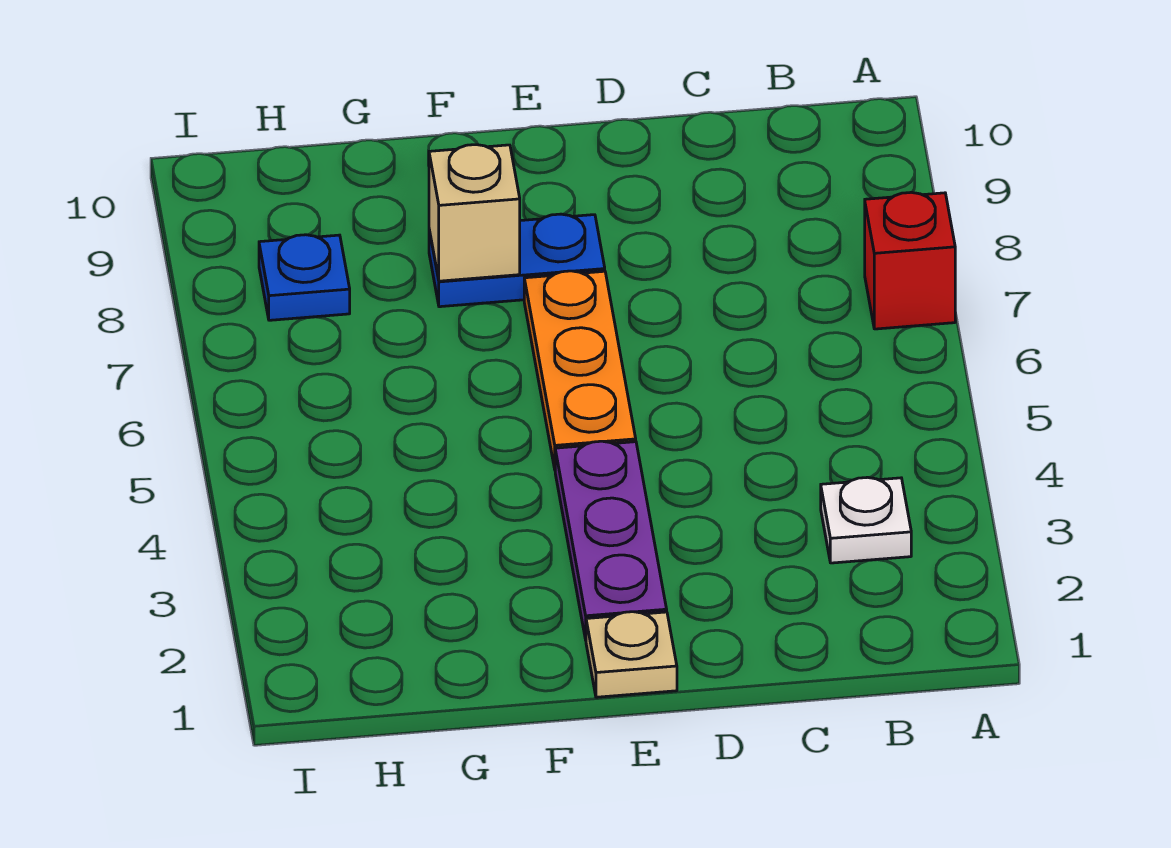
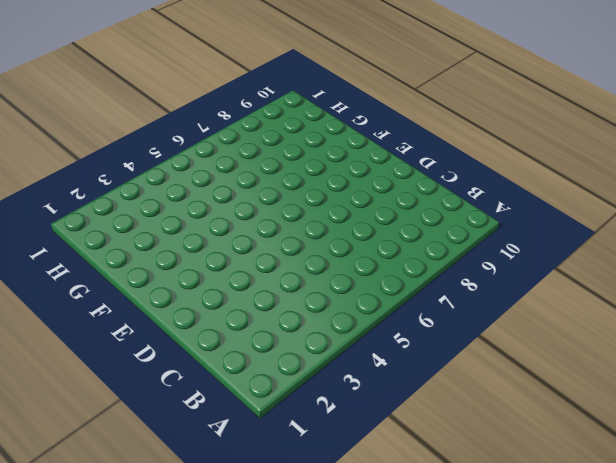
none -> red brick A7 level 1
none -> white plate B3 level 1

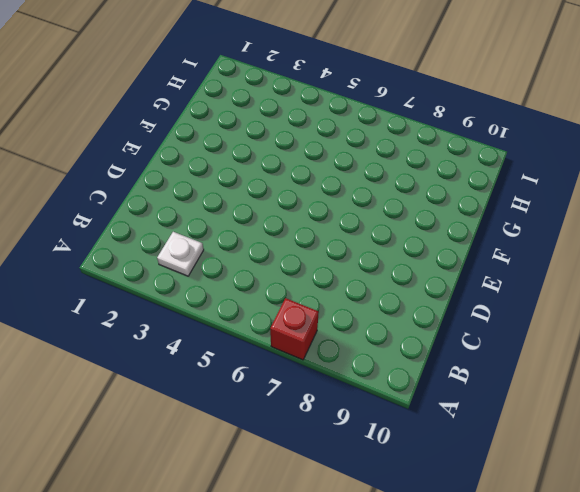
none -> tan plate E1 level 1
none -> purple plate E2:E4 level 1

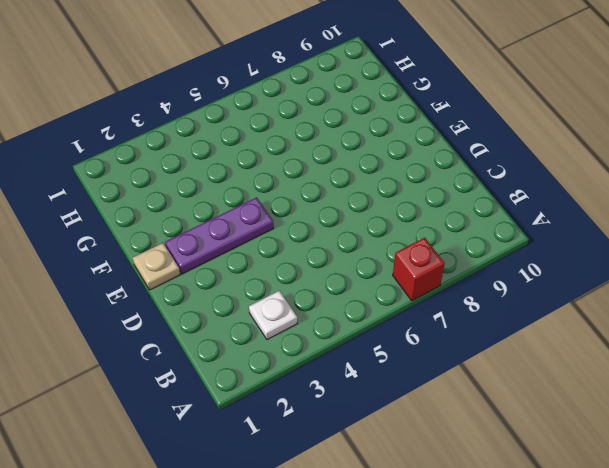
none -> orange plate E5:E7 level 1
none -> blue plate E8:F8 level 1

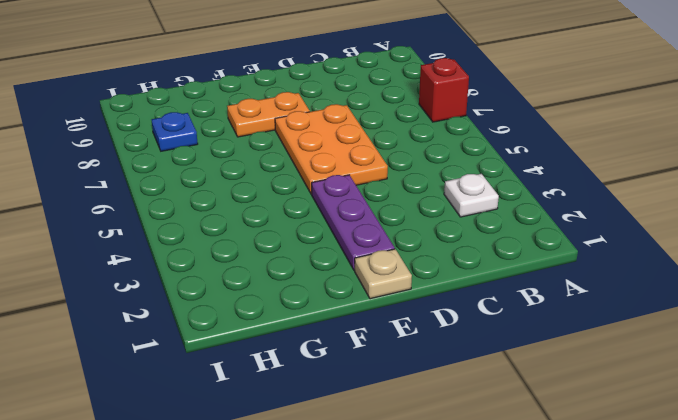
orange plate D5:E7 level 1 -> orange plate E5:E7 level 1
orange plate E8:F8 level 1 -> blue plate E8:F8 level 1
none -> tan brick F8 level 2

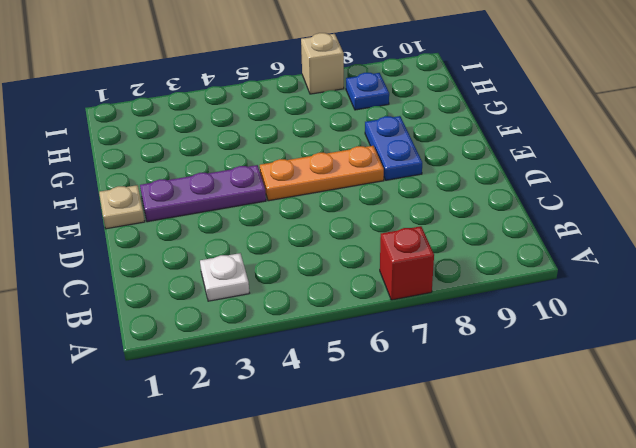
tan brick I7 level 1 -> tan brick F8 level 2

